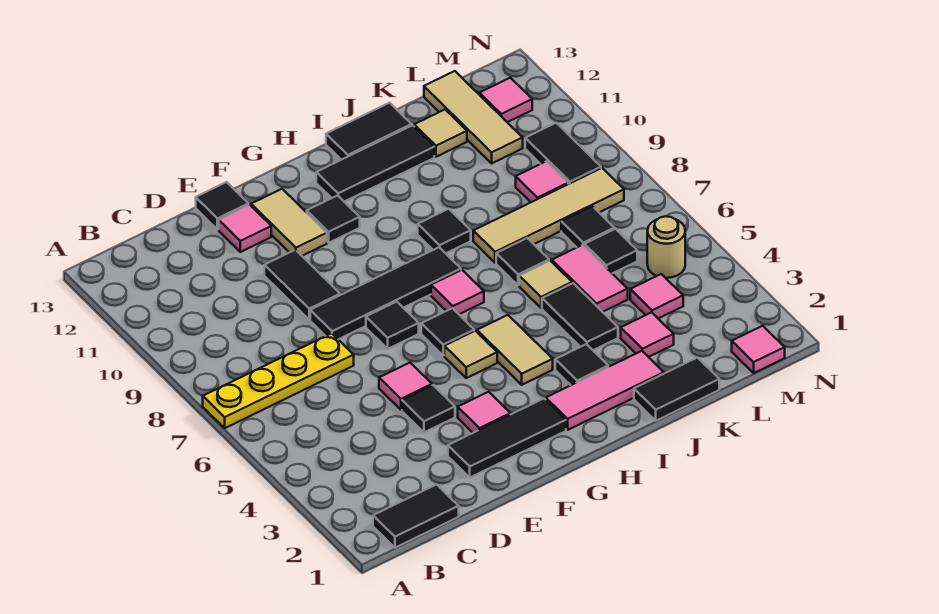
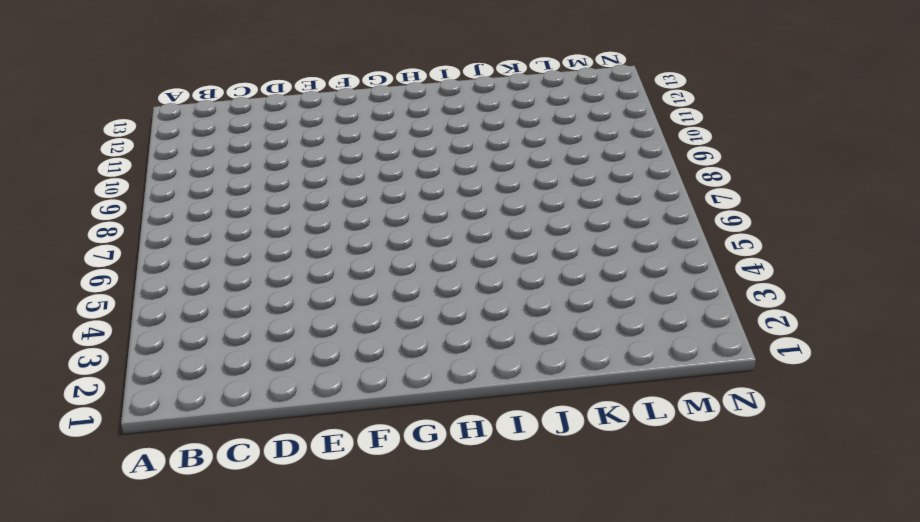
none -> yellow plate A7:D7 level 1
none -> black tile B1:C1 level 1
none -> black tile E2:G2 level 1
none -> black tile E4 level 1

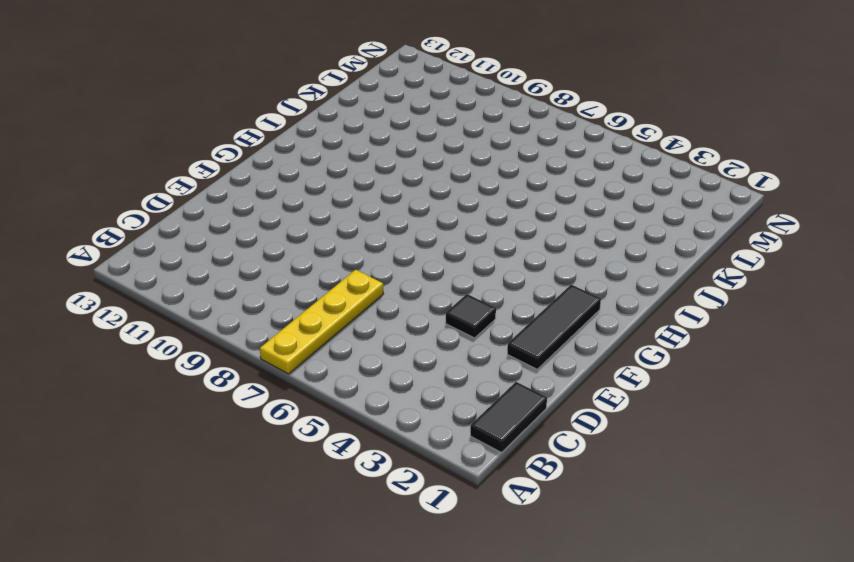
none -> pink tile E5 level 1
none -> black tile E8:H8 level 1
none -> black tile E9:E10 level 1
none -> pink tile E12 level 1

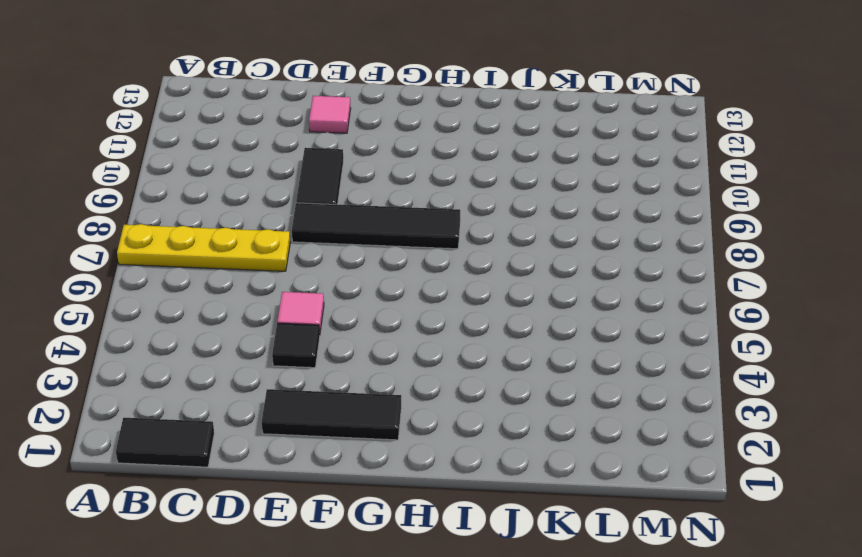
none -> black tile E13 level 1
none -> pink tile F3 level 1
none -> black tile F7 level 1
none -> tan tile F11:F12 level 1

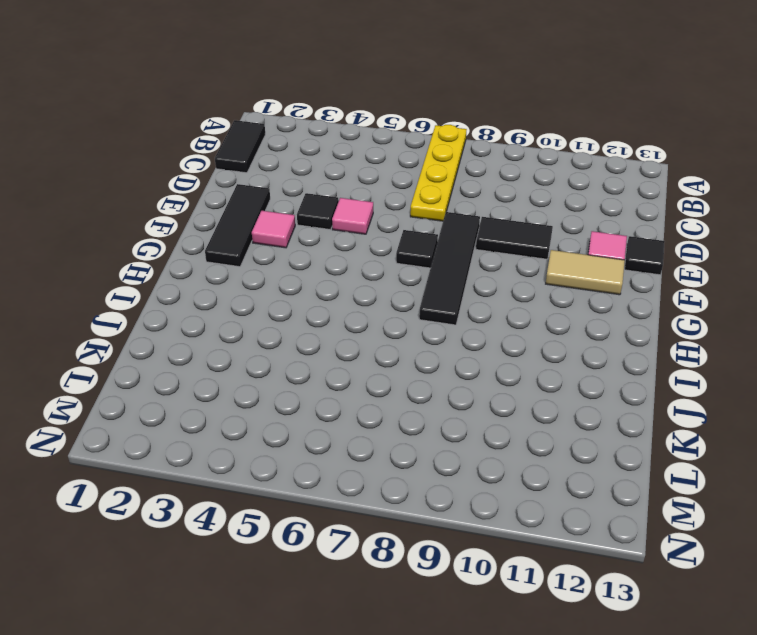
none -> tan tile G5 level 1
none -> black tile G6 level 1
none -> black tile G11 level 1
none -> pink tile H2:J2 level 1

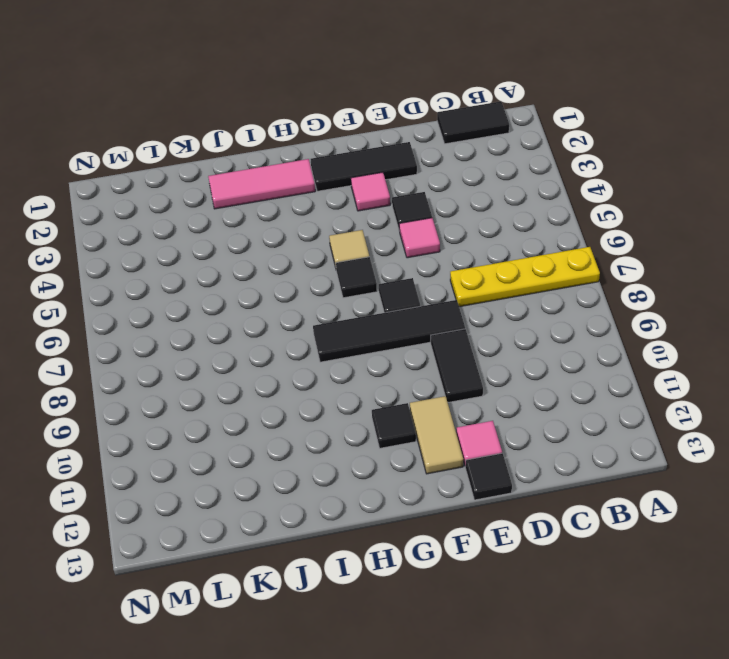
none -> tan tile H4:H5 level 1
none -> pink tile H7 level 1
none -> black tile H12:J12 level 1
none -> black tile I3 level 1

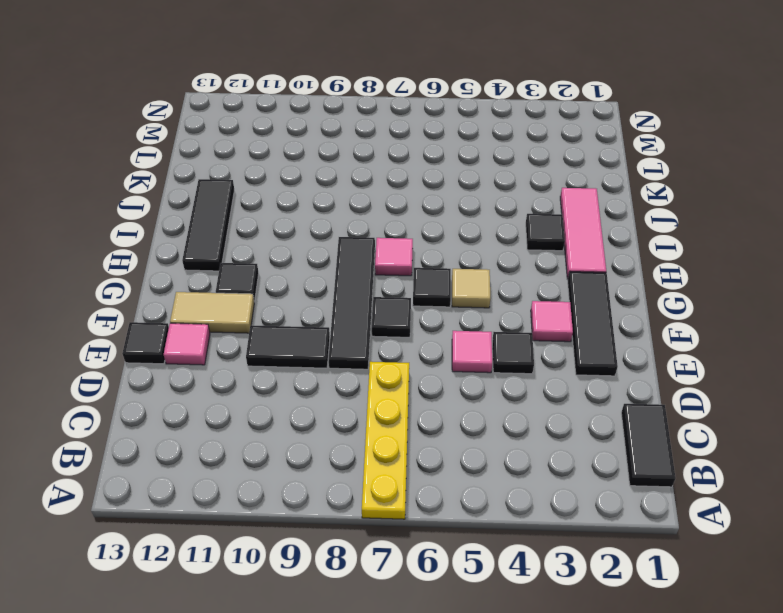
none -> tan tile H4:H5 level 1
none -> black tile I9 level 1
none -> black tile I13:J13 level 1
none -> black tile J1:K1 level 1

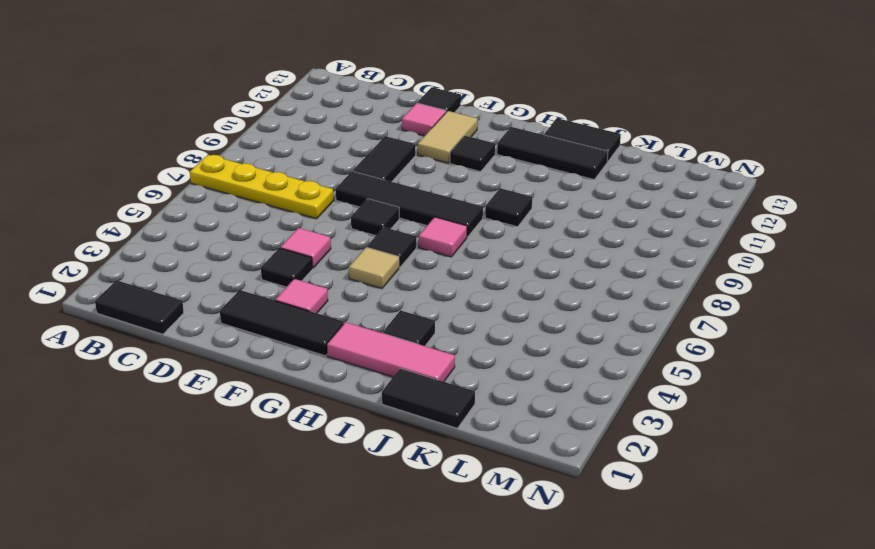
none -> tan tile H4:H5 level 1
none -> black tile J4:J5 level 1
none -> tan tile J6 level 1
none -> black tile J7 level 1

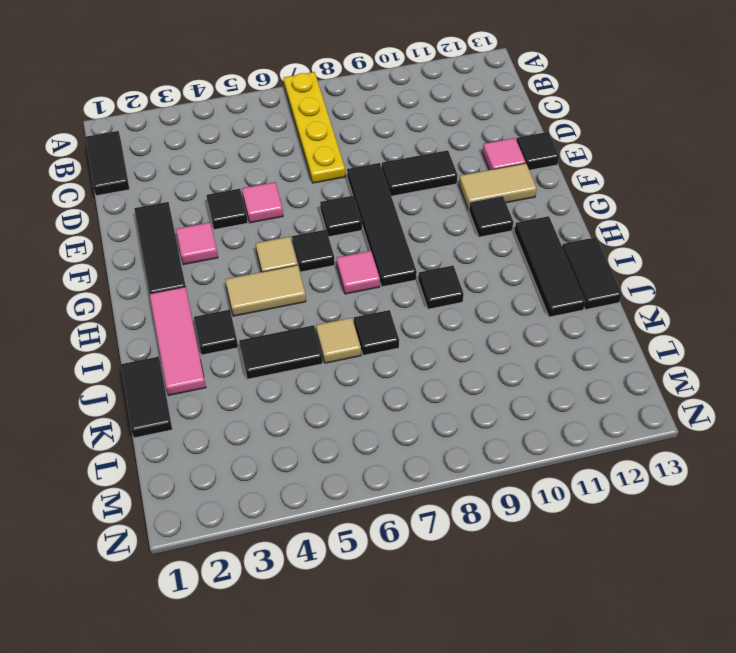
none -> tan tile J8:M8 level 1
none -> pink tile K3 level 1
none -> pink tile K5:K6 level 1
none -> tan tile K12 level 1

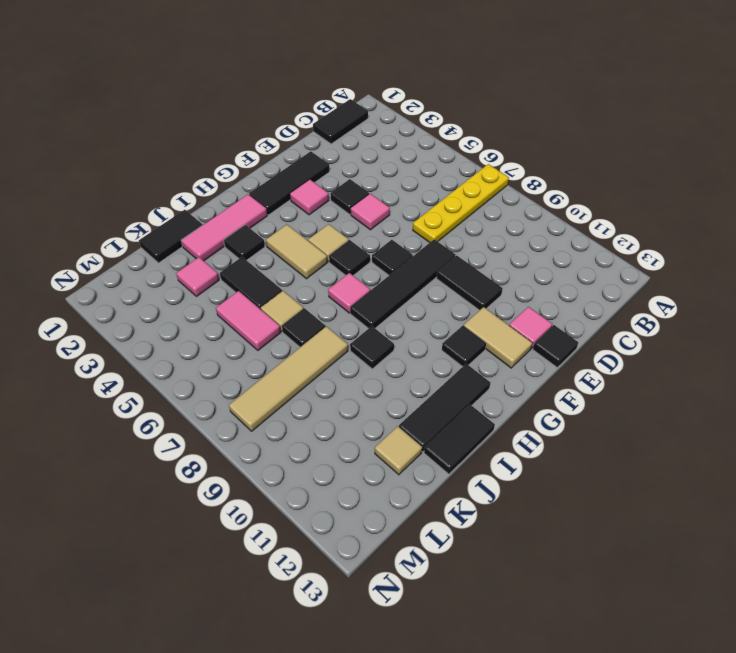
none -> pink tile L4 level 1
none -> black tile L6 level 1
none -> black tile L7 level 1
none -> pink tile L9 level 1

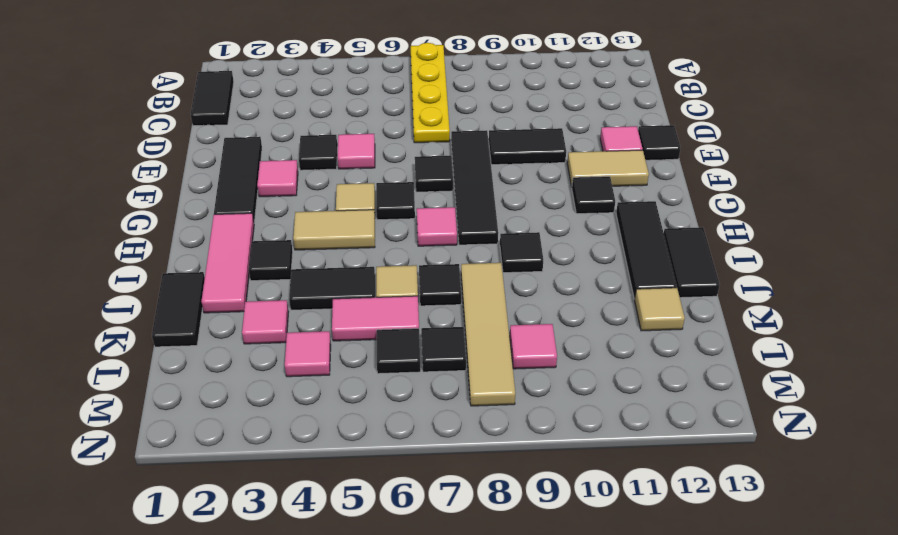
none -> tan tile L11:L13 level 1
none -> pink tile M1 level 1
none -> tan round brick M5 level 1
none -> black tile M9:M10 level 1

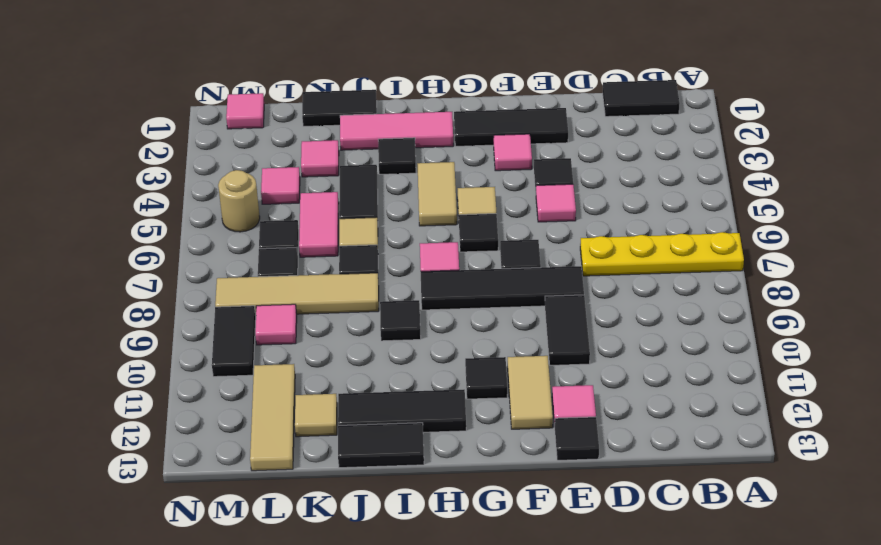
none -> pink tile M12 level 1

